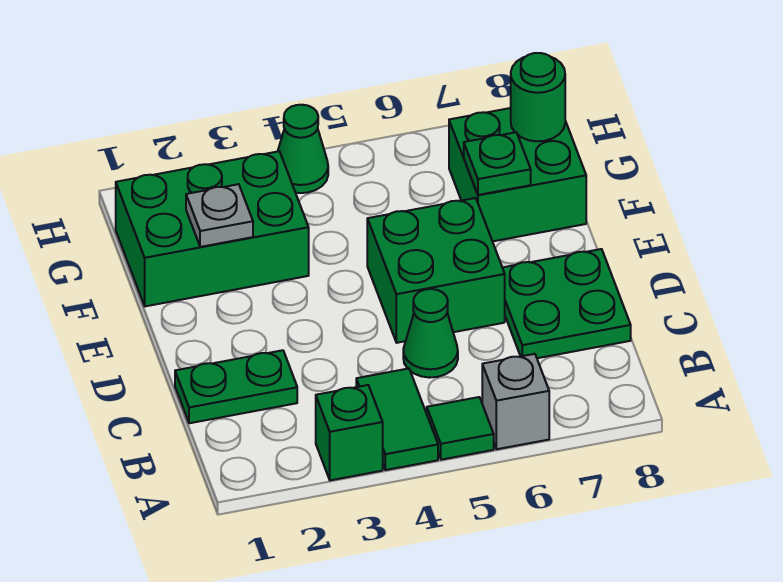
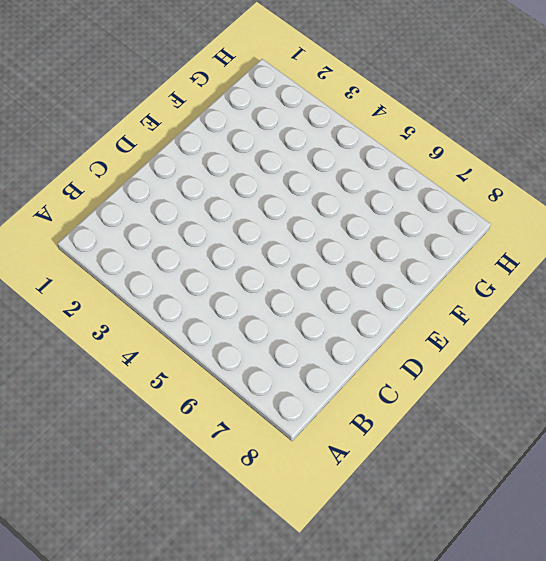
none -> green brick A3 level 1
none -> green tile A4:B4 level 1
none -> green tile A5 level 1

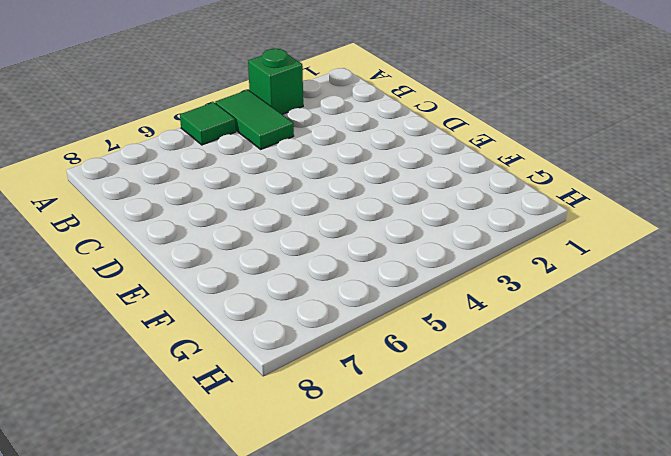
none -> grey brick A6 level 1
none -> green plate C1:C2 level 1
none -> green cone C5 level 1

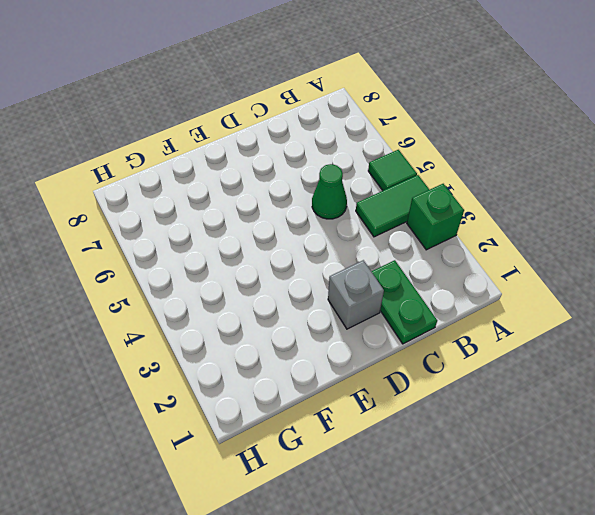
grey brick D2 level 1 -> grey brick A6 level 1
none -> green plate C7:D8 level 1
none -> green brick D5:E6 level 1
none -> green brick F1:G3 level 1

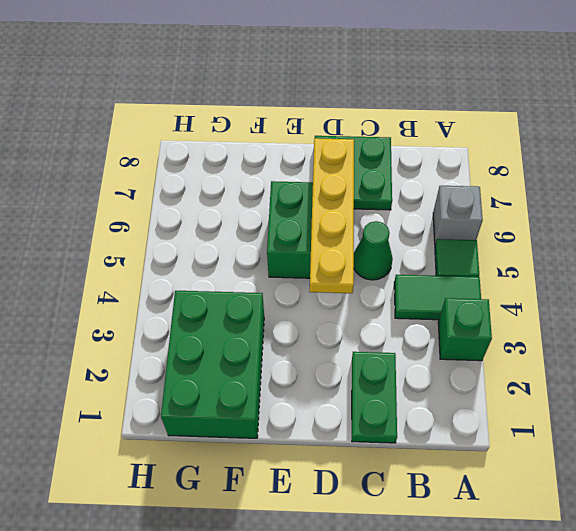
yellow plate D4:D7 level 2 -> none
none -> green brick F7:G8 level 1
none -> green cone H4 level 1
none -> grey plate F2 level 2

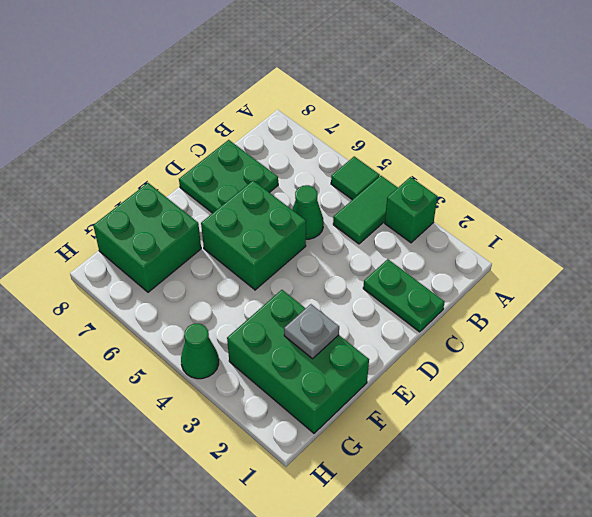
none -> grey brick A6 level 1
none -> green plate F7 level 2
none -> green round brick G8 level 2

